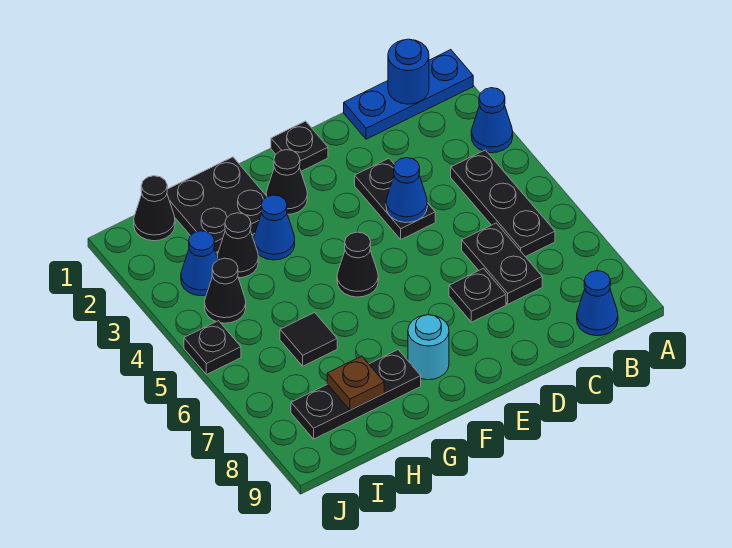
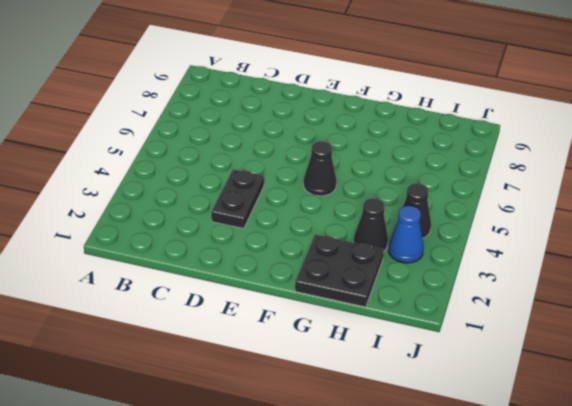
none -> blue plate A1:C1 level 1
none -> blue cone A3 level 1
none -> black plate B4:B6 level 1

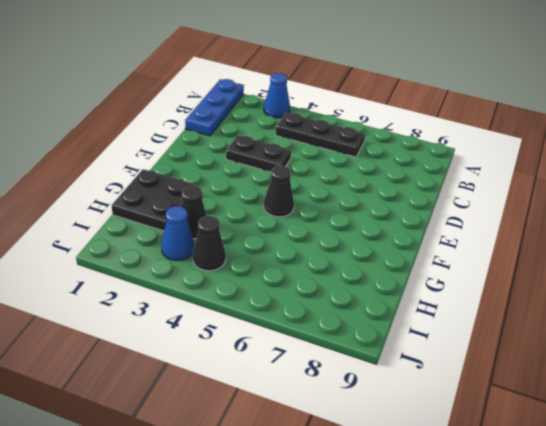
none -> blue cone B9 level 1
none -> black plate C6:C7 level 1
none -> black plate D7 level 1

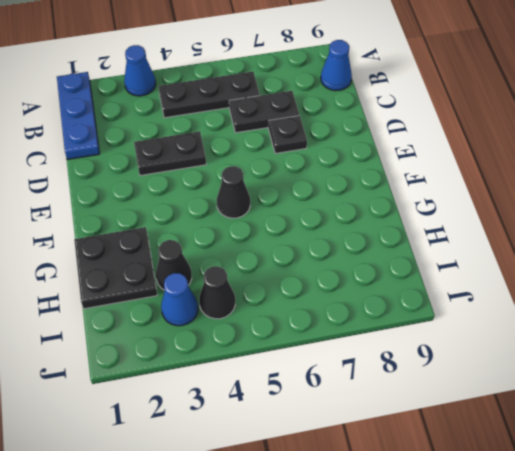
none -> black plate E1 level 1
none -> black cone F2 level 1
none -> cyan round brick F8 level 1

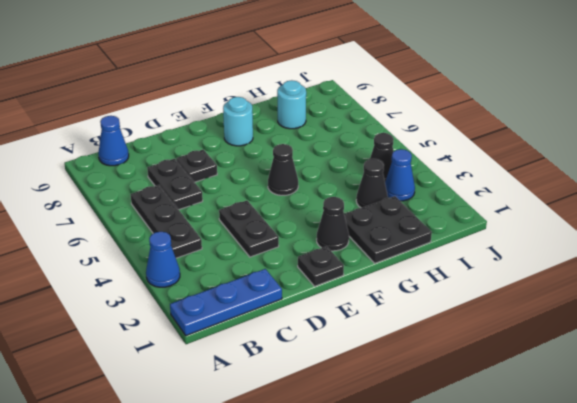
cyan round brick H8 level 1 -> black plate G8:I8 level 1
none -> blue cone G3 level 1
none -> black tile H6 level 1
none -> black cone I1 level 1

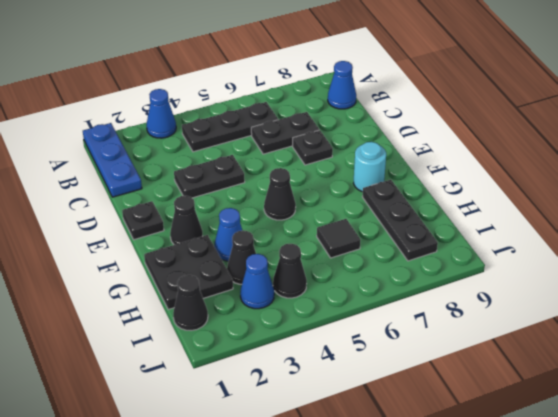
none -> black plate J5 level 1
none -> blue round brick B1 level 2
none -> blue cone D4 level 2

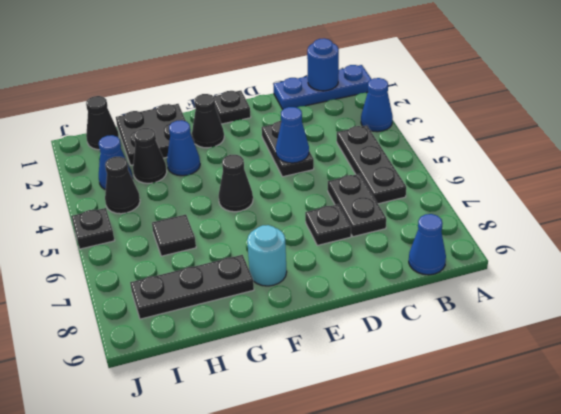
none -> brown plate H8 level 2

